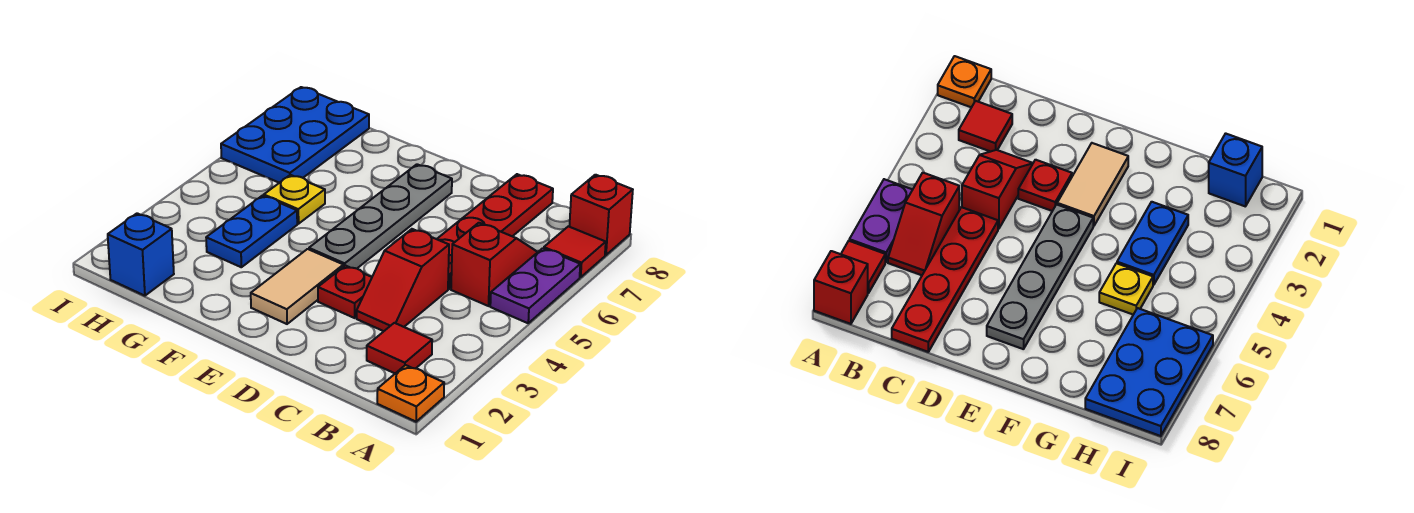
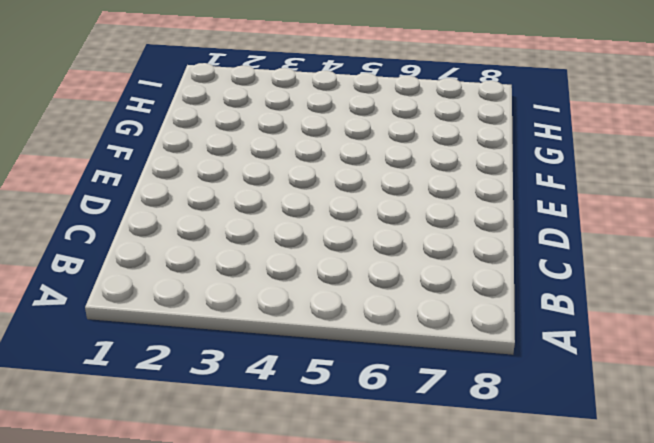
none -> orange plate A1 level 1
none -> purple plate A5:A6 level 1
none -> red tile A7 level 1

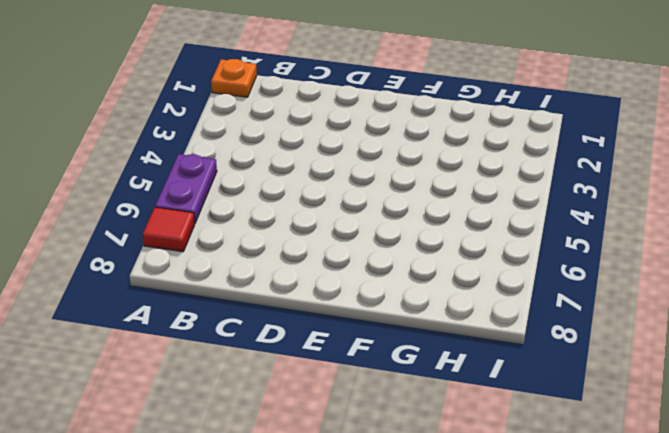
none -> red brick A8 level 1
none -> red tile B2 level 1
none -> red slope B5:B6 level 1 top 5

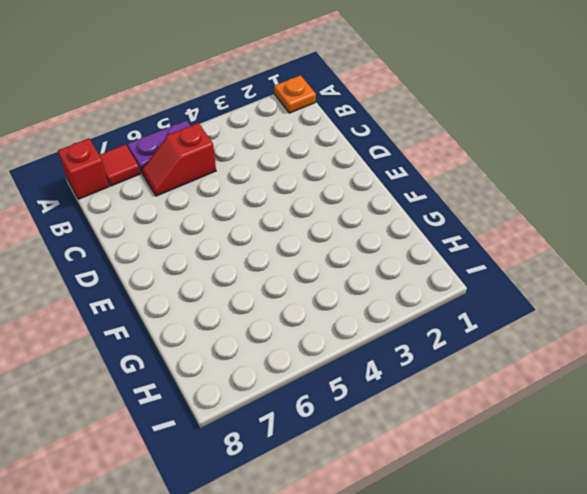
none -> red tile B2 level 1
none -> red slope C3:C4 level 1 top 4
none -> red plate C5:C8 level 1

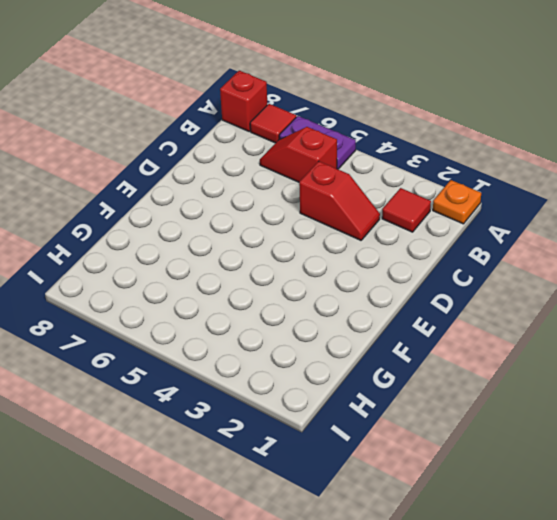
none -> red plate C5:C8 level 1
none -> red plate D3 level 1
none -> tan tile E2:E3 level 1

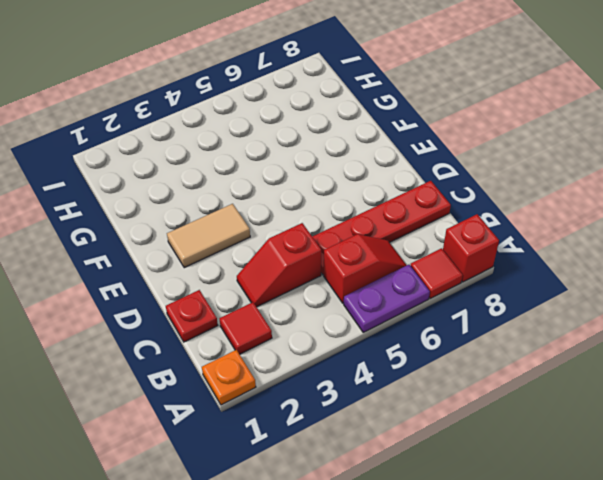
red plate C1 level 1 -> red plate D3 level 1
none -> grey plate E4:E7 level 1
none -> blue plate G3:G4 level 1
none -> yellow plate G5 level 1

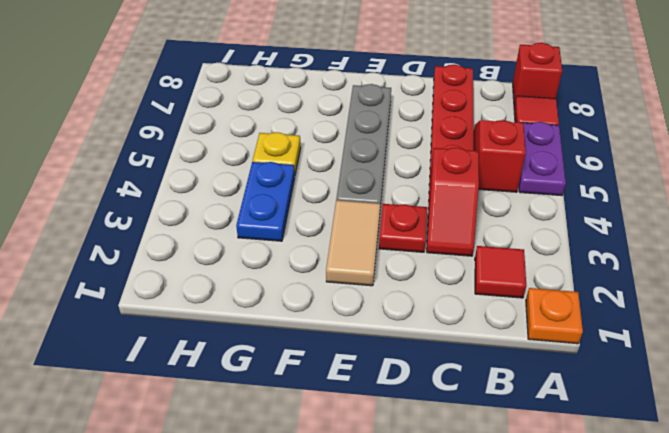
none -> blue brick H1 level 1
none -> blue plate H6:I8 level 1

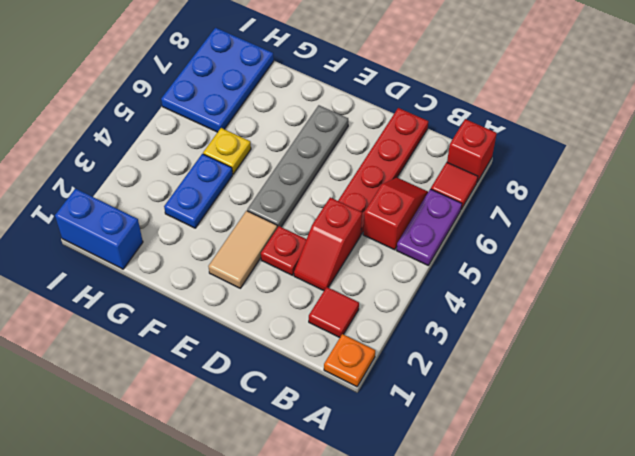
blue brick H1:I1 level 1 -> blue brick H1 level 1

